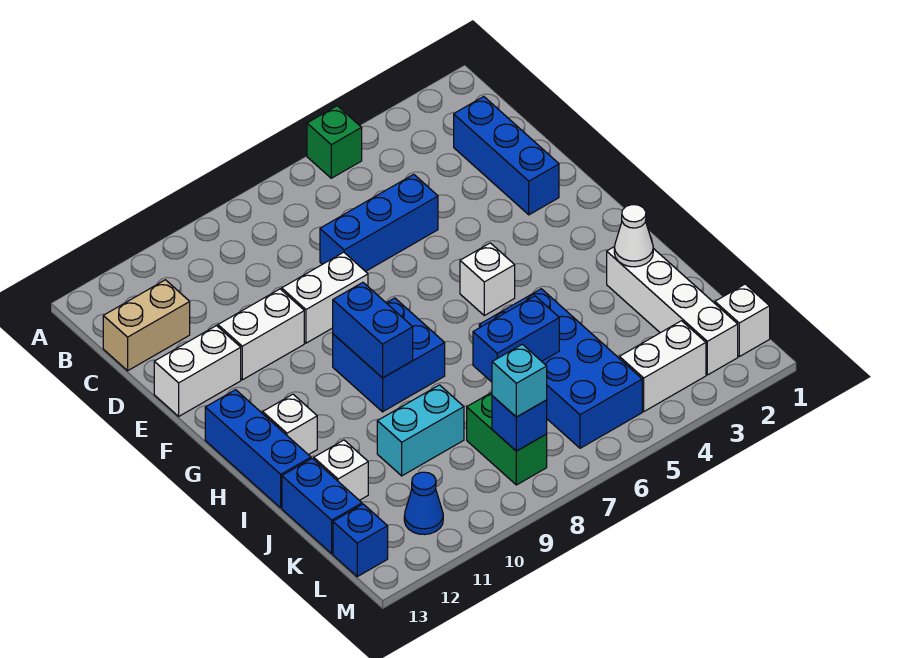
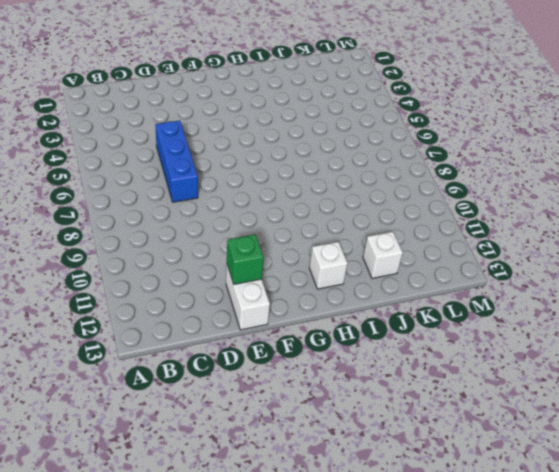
green brick E12 level 2 -> green brick A5 level 1
none -> blue brick C2:E2 level 1
none -> tan brick C12:C13 level 1
none -> white brick E8:E9 level 1

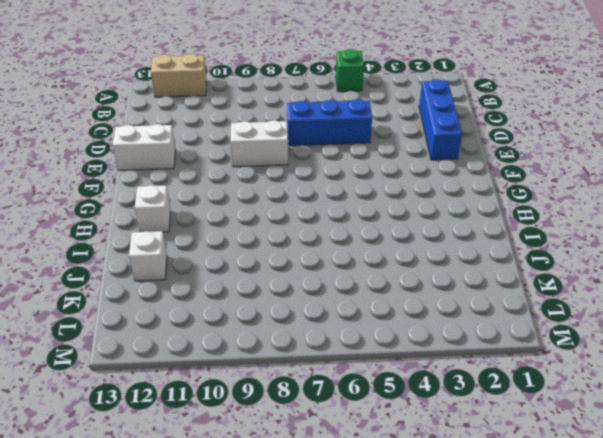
tan brick A11:A12 level 1 -> tan brick C12:C13 level 1
none -> white brick E10:E11 level 1
none -> white brick G5 level 1
none -> blue brick G8:H9 level 1

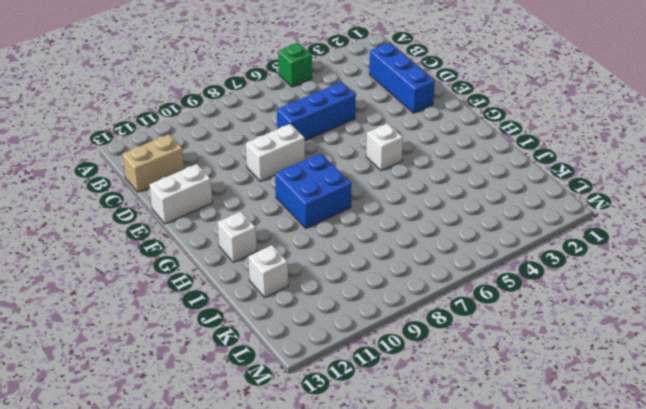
none -> white brick E10:E11 level 1
none -> blue brick G13:I13 level 1
none -> white brick I2:L2 level 1

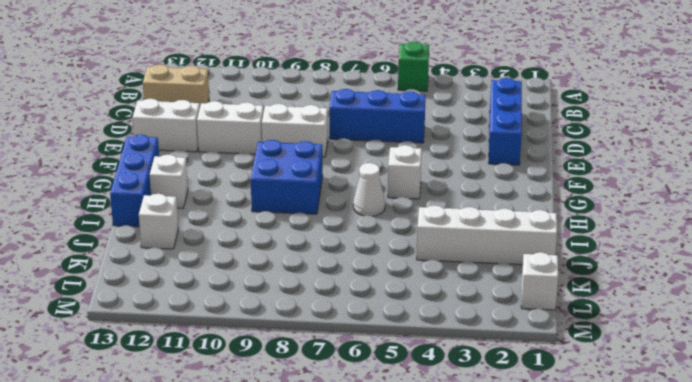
white cone H6 level 1 -> white cone I2 level 2
white brick J1:J4 level 1 -> white brick I2:L2 level 1
none -> blue brick I5:L6 level 1
none -> cyan brick J9:J10 level 1
none -> blue brick J13:K13 level 1

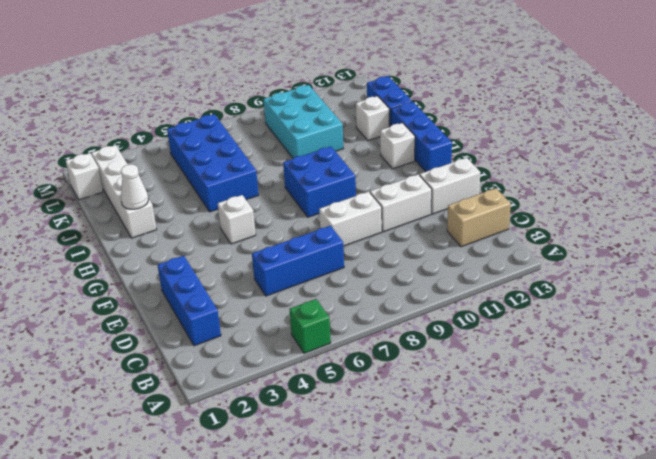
cyan brick J9:L10 level 1 -> cyan brick J9:J10 level 1
none -> green brick K8:L8 level 1
none -> white brick L3:L4 level 1
none -> blue cone L11 level 1

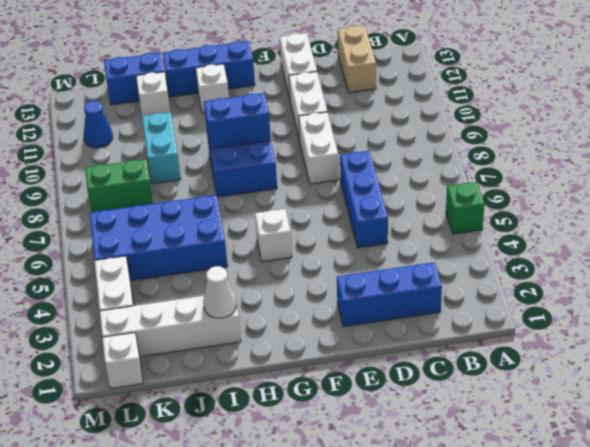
none -> blue brick L13 level 1
none -> blue brick J6:J7 level 2
none -> blue brick L8 level 2

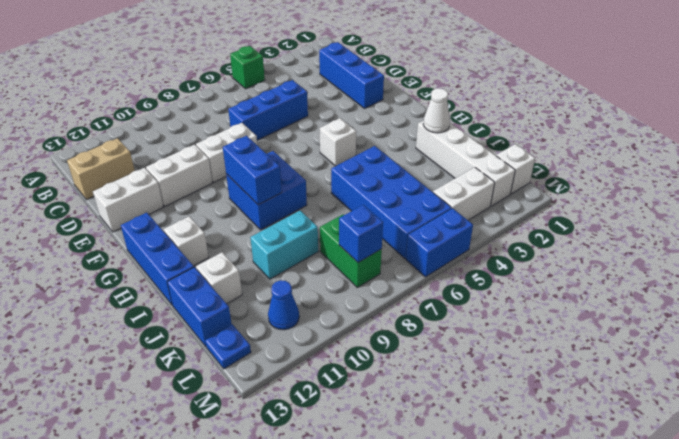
blue plate L13 level 1 -> blue brick L13 level 1
blue brick M5:M6 level 1 -> blue brick J6:J7 level 2
none -> cyan brick L8 level 3

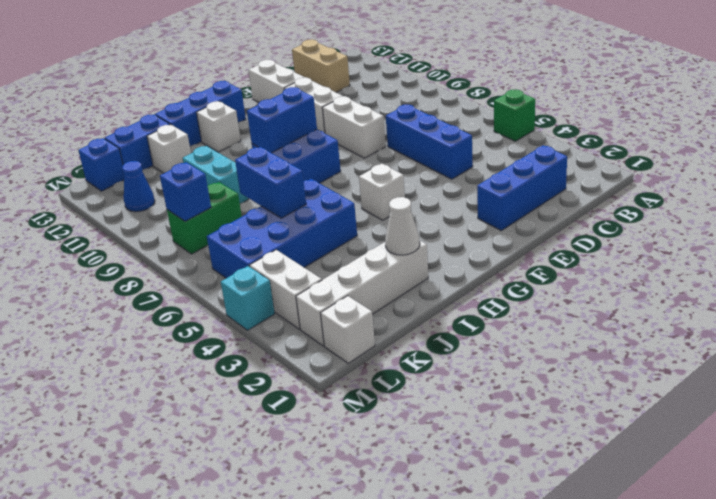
cyan brick M4 level 1 -> cyan brick L8 level 3

